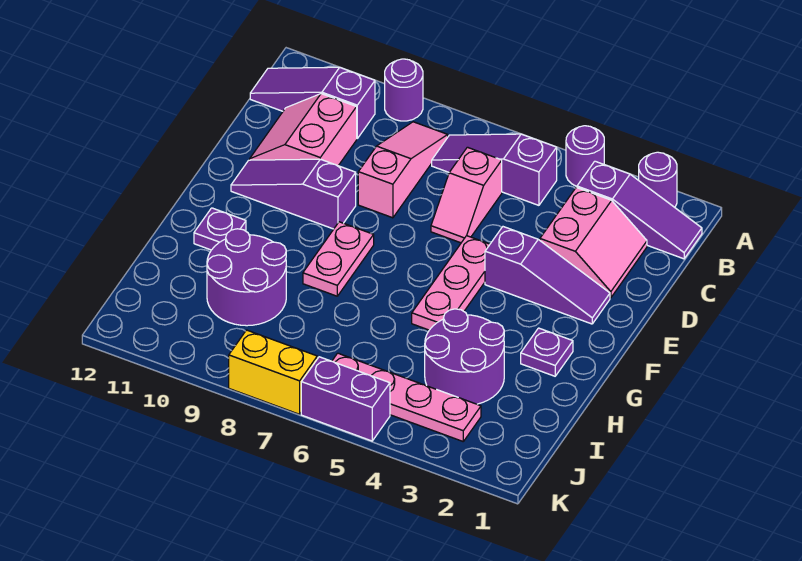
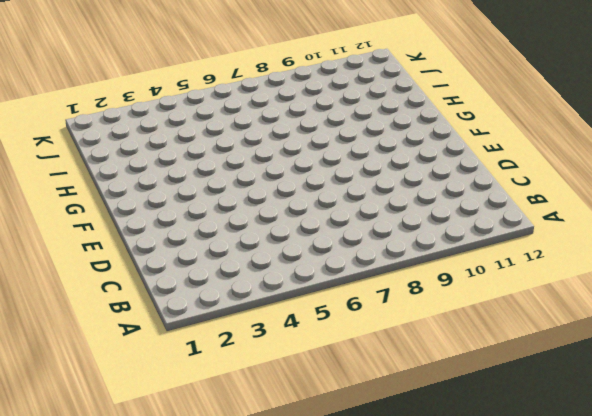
none -> purple round brick A2 level 1
none -> purple round brick A4 level 1
none -> purple round brick A9 level 1

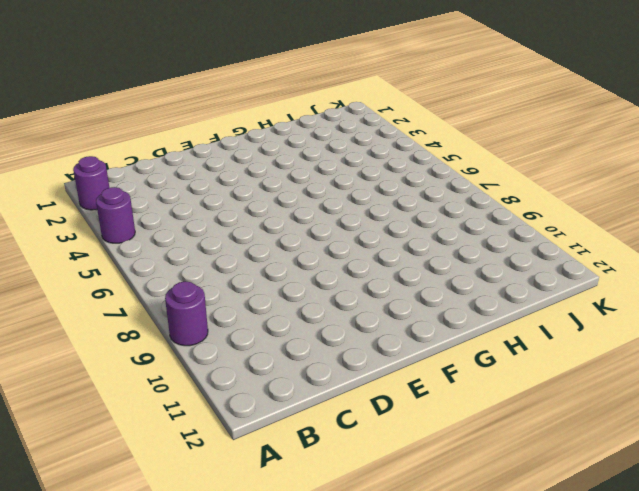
none -> purple slope B1:B3 level 1 top 3
none -> purple slope B5:B7 level 1 top 5
none -> pink slope B8:D8 level 1 top D

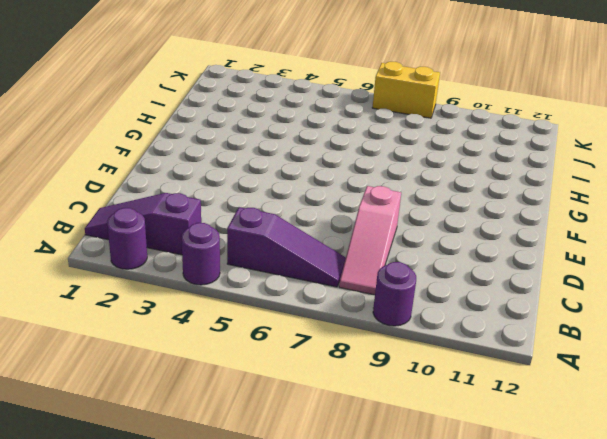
none -> purple slope B10:B12 level 1 top 10
none -> pink slope C2:D3 level 1 top 3
none -> pink slope C6:D6 level 1 top C

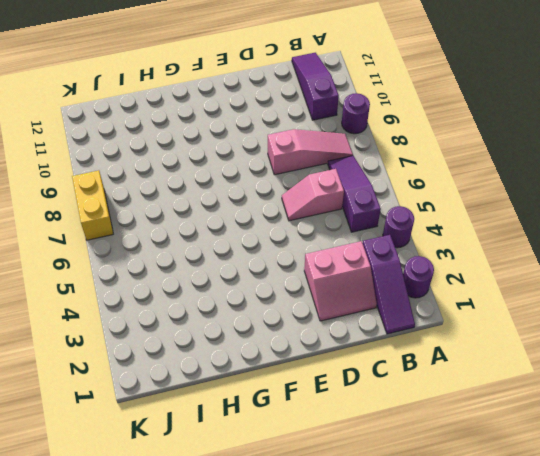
none -> pink slope C10:D11 level 1 top 10
none -> purple slope E2:E4 level 1 top 4
none -> pink plate E5:G5 level 1

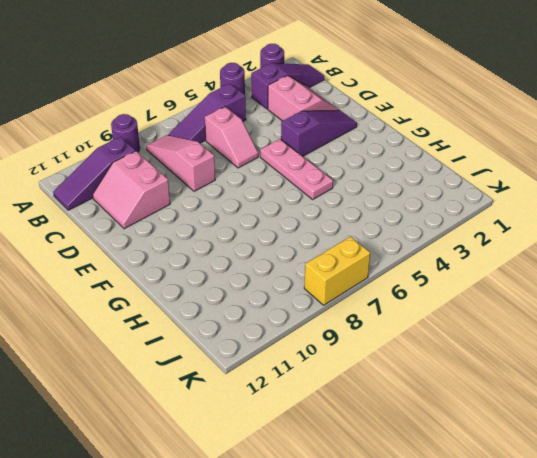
none -> purple slope E9:E11 level 1 top 9
none -> pink plate F8:G8 level 1
none -> purple plate G2 level 1

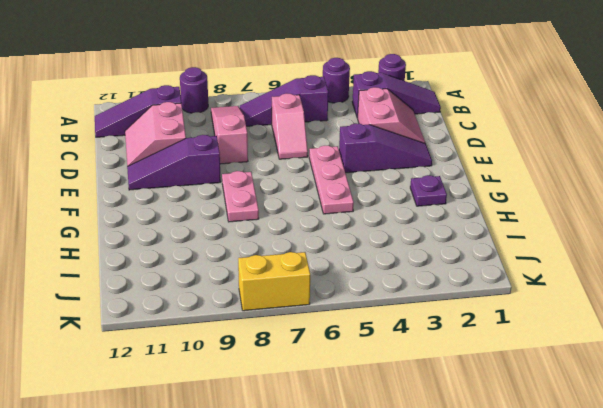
none -> purple plate G11 level 1
none -> purple round brick H3:I4 level 1
none -> purple round brick H9:I10 level 1

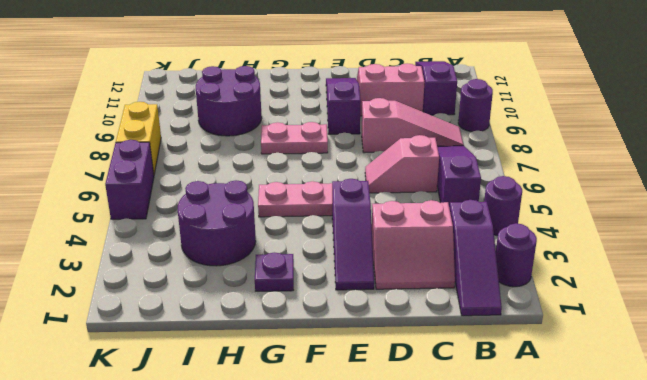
none -> purple plate G11 level 1
none -> pink plate J3:J6 level 1

